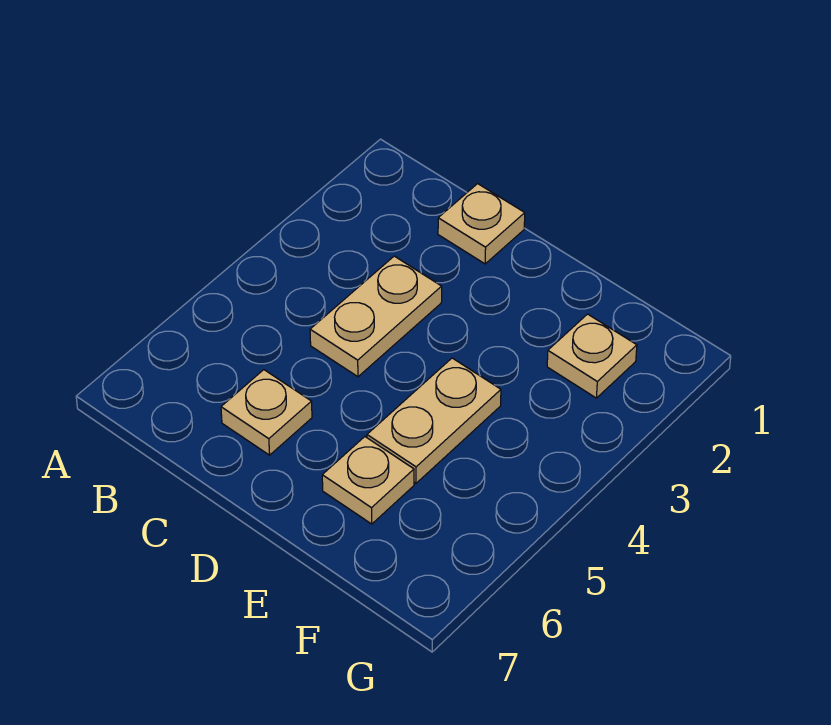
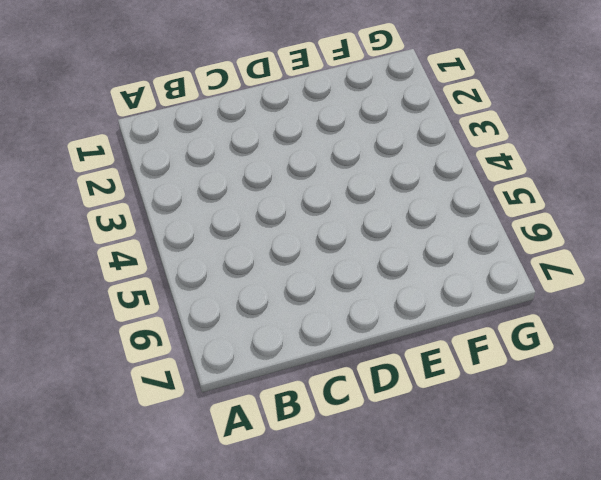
none -> tan plate C1 level 1
none -> tan plate C3:C4 level 1

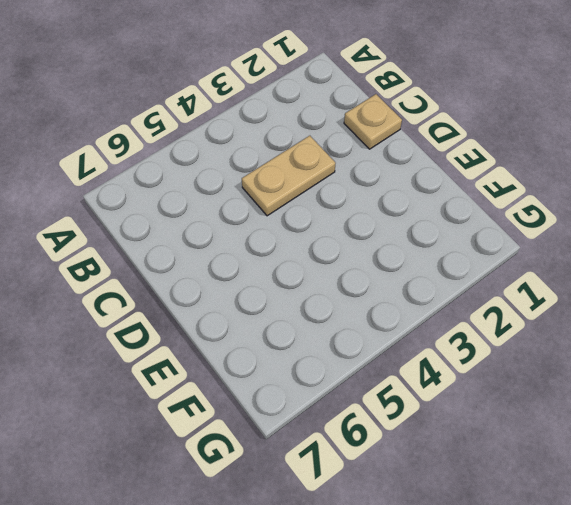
none -> tan plate C6 level 1
none -> tan plate E4:E5 level 1

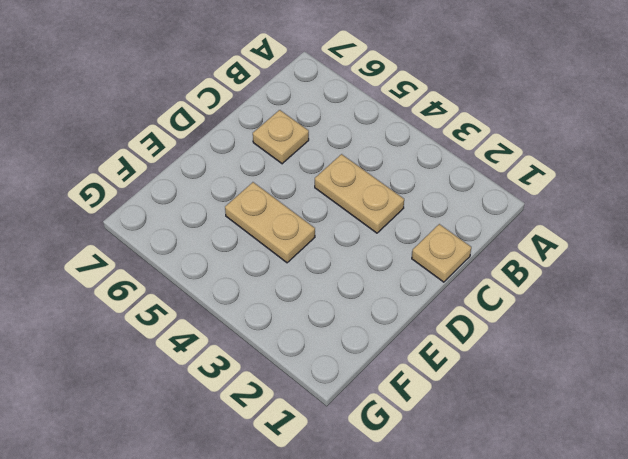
none -> tan plate E6 level 1
none -> tan plate F2 level 1

